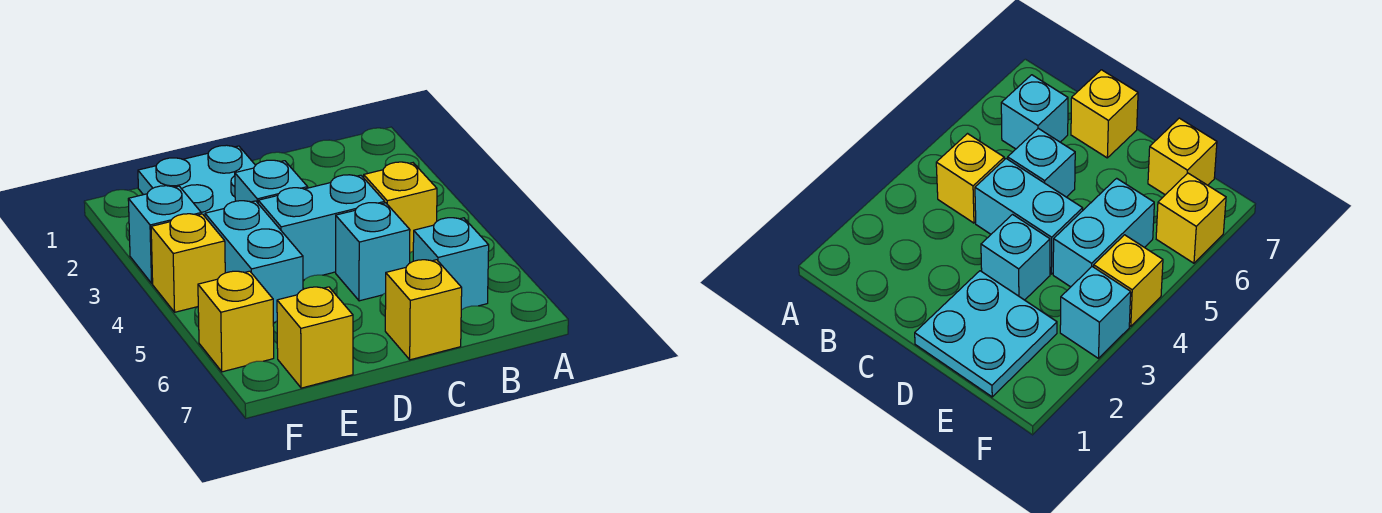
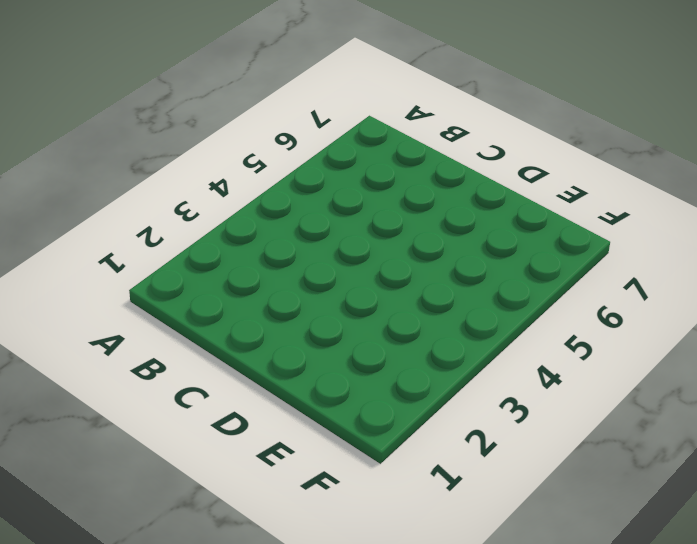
none -> yellow brick B4 level 1
none -> cyan brick B6 level 1
none -> cyan brick C4:D4 level 1

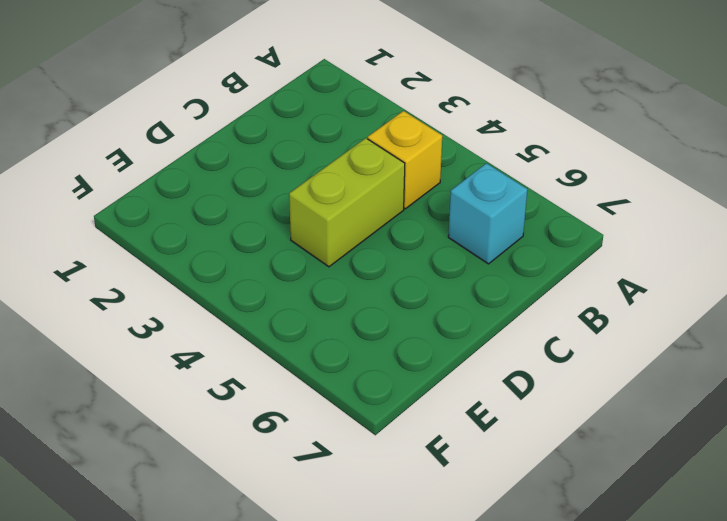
lime brick C4:D4 level 1 -> cyan brick C4:D4 level 1
none -> cyan brick C5 level 1
none -> yellow brick C7 level 1
none -> cyan plate D1:E2 level 1

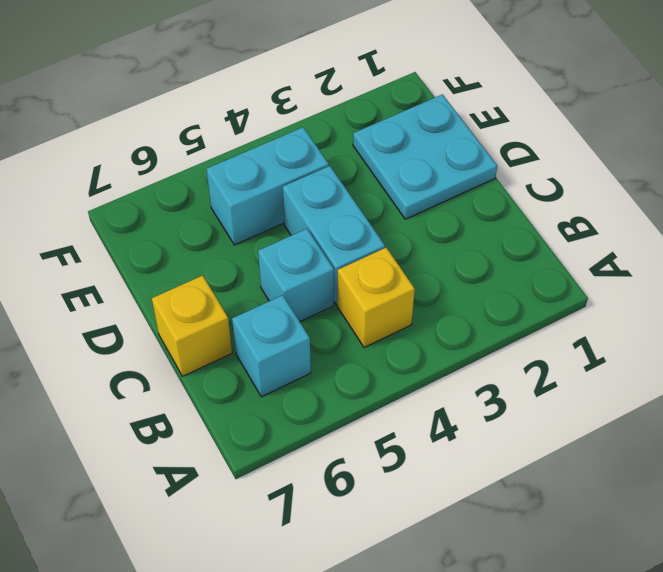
none -> cyan brick D3 level 1
none -> yellow brick E7 level 1
none -> cyan brick F3 level 1

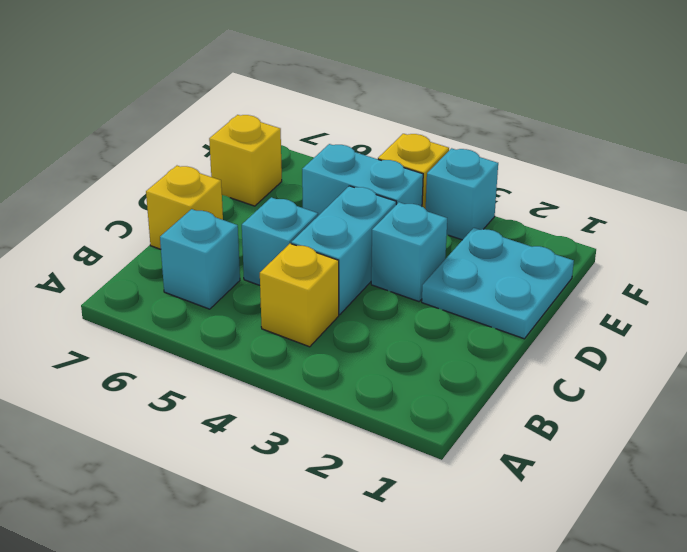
none -> yellow brick F6 level 1

